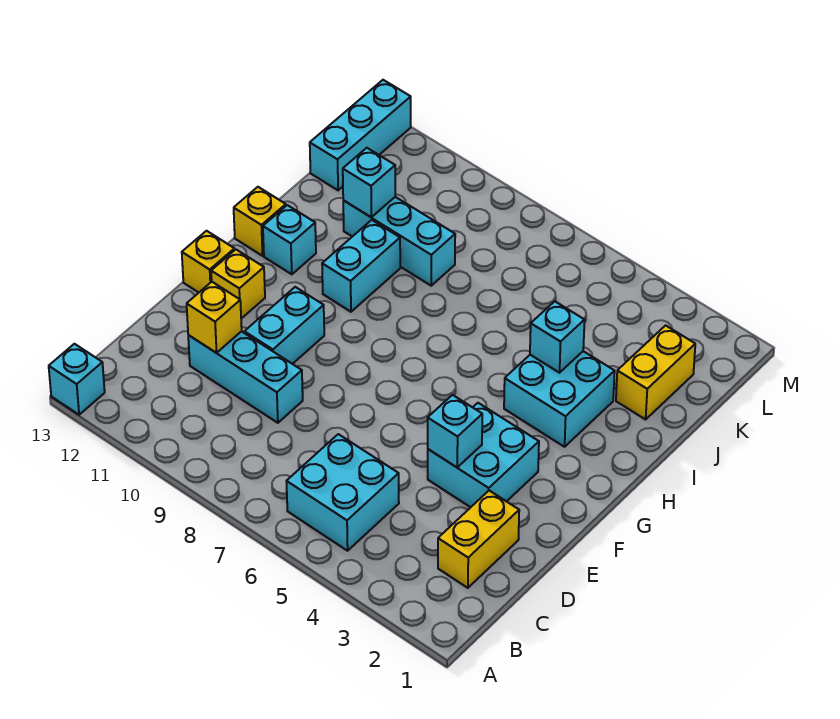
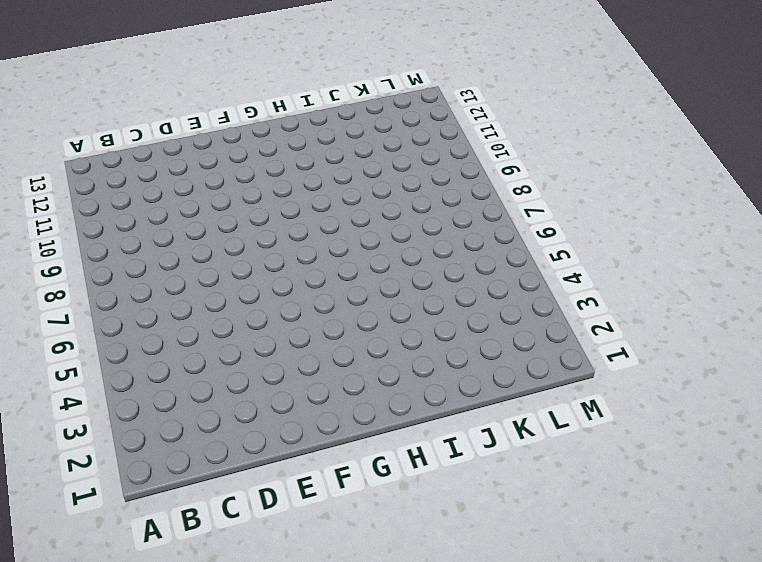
none -> cyan brick A13 level 1
none -> cyan brick B5:C6 level 1
none -> yellow brick C2:D2 level 1

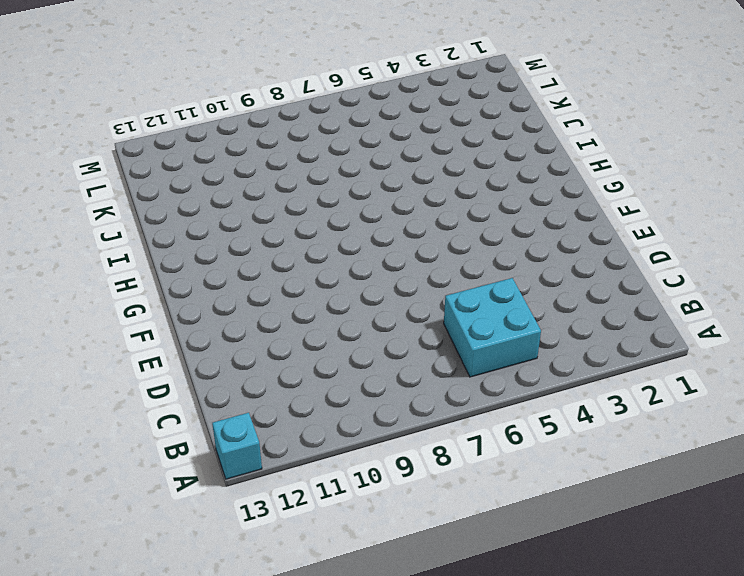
none -> yellow brick C2:D2 level 1
none -> cyan brick D9:D11 level 1
none -> cyan brick E3:F4 level 1

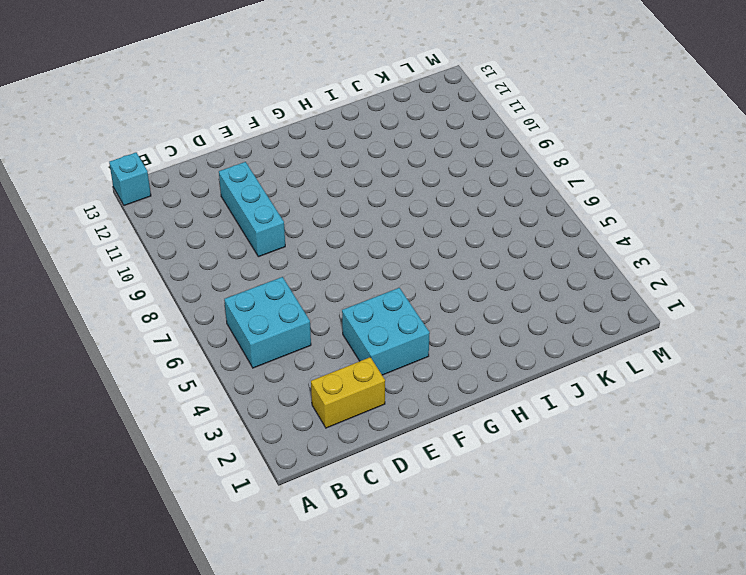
none -> cyan brick E10:F10 level 1
none -> yellow brick F12 level 1
none -> yellow brick F13 level 1

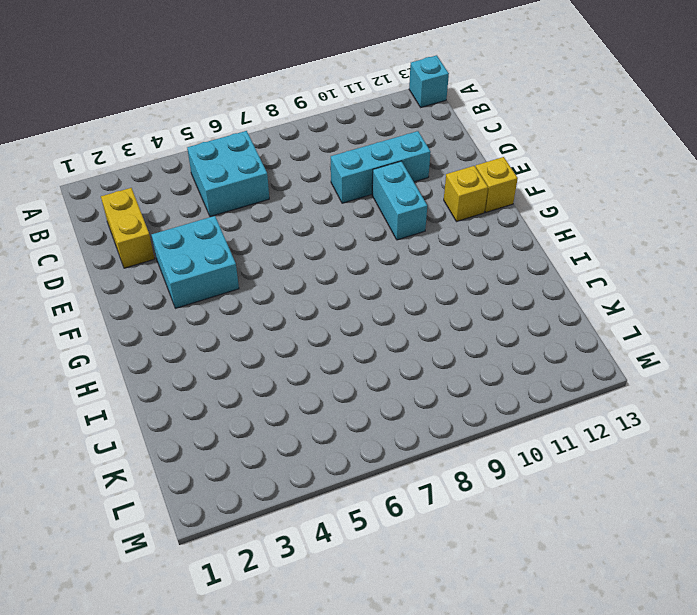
none -> cyan brick H3:I4 level 1
none -> cyan brick H10:I10 level 1
none -> cyan brick H12 level 1

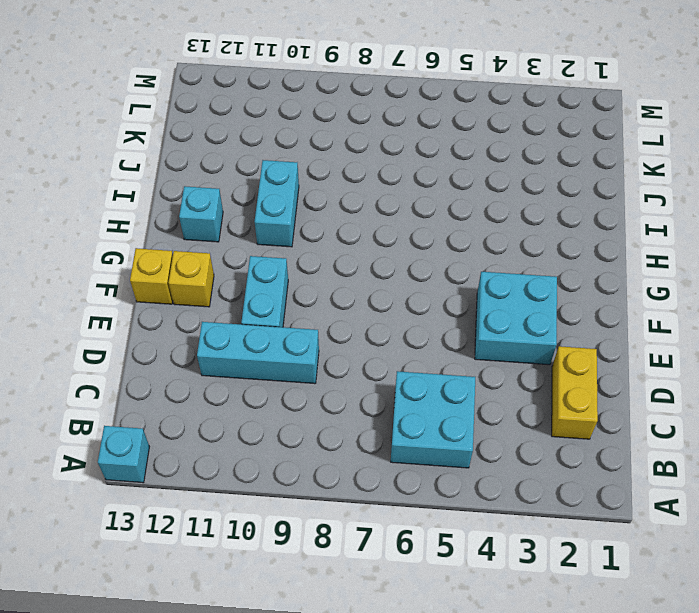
none -> cyan brick H3:I4 level 1
none -> yellow brick H13 level 1
none -> yellow brick J2:K2 level 1

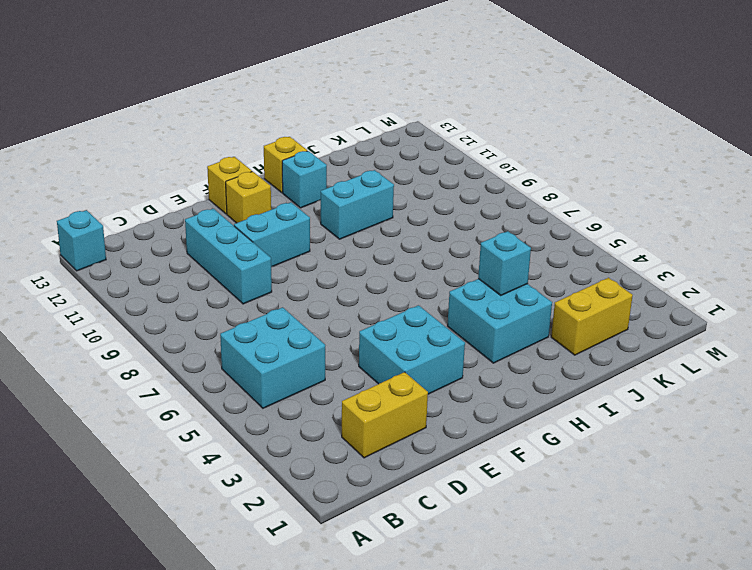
none -> cyan brick J9:J11 level 1
none -> cyan brick K13:M13 level 1
none -> yellow brick D11 level 2

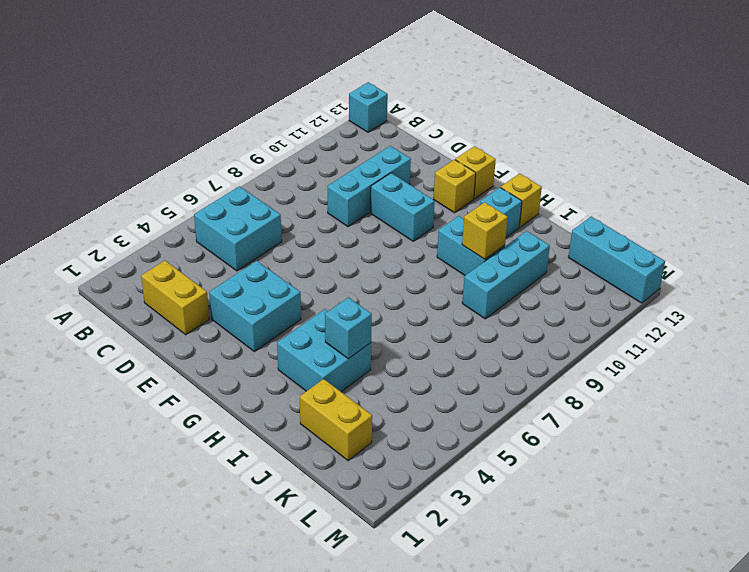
yellow brick I10 level 2 -> yellow brick D11 level 2
none -> cyan brick E4 level 2
none -> cyan brick J11 level 2

